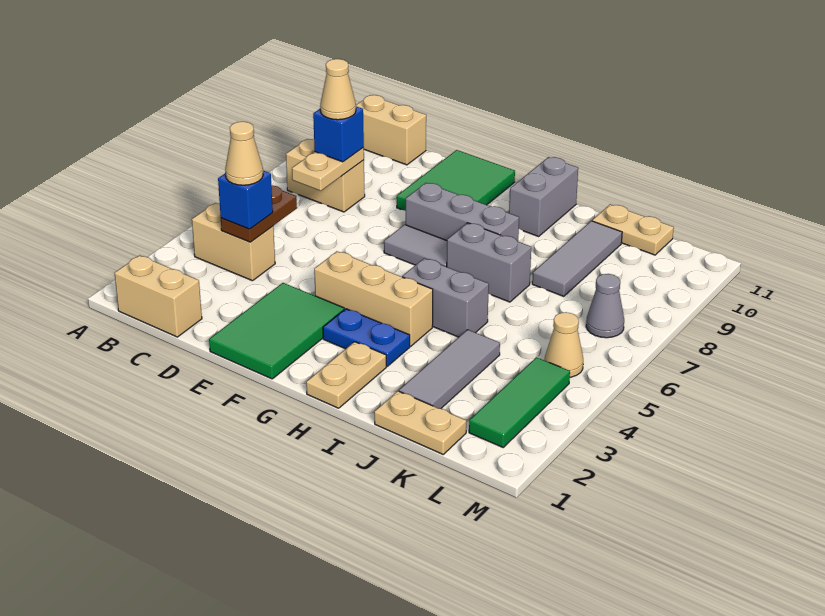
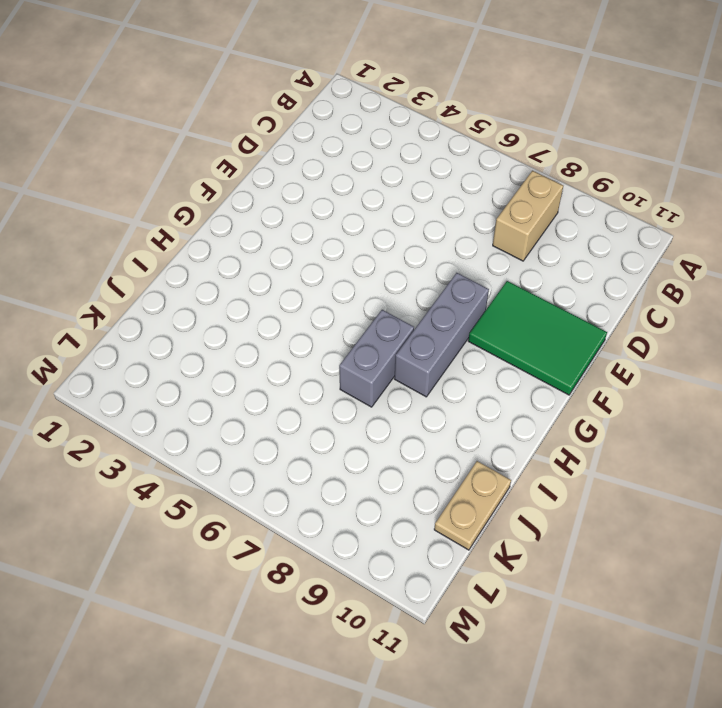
none -> tan brick B1:C1 level 1
none -> tan brick B4:C4 level 1
none -> tan brick B11:C11 level 1

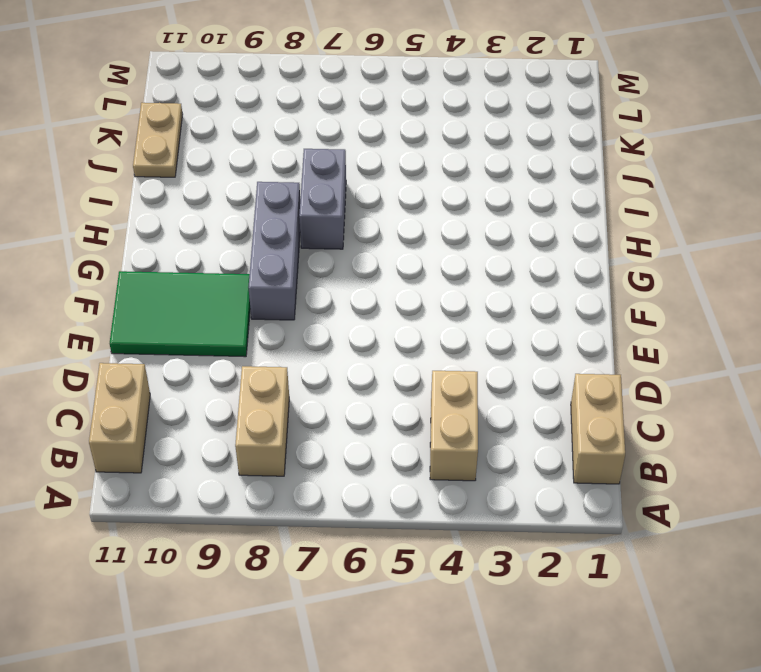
none -> green tile E1:F3 level 1
none -> tan brick F4:H4 level 1
none -> grey tile F7:G7 level 1

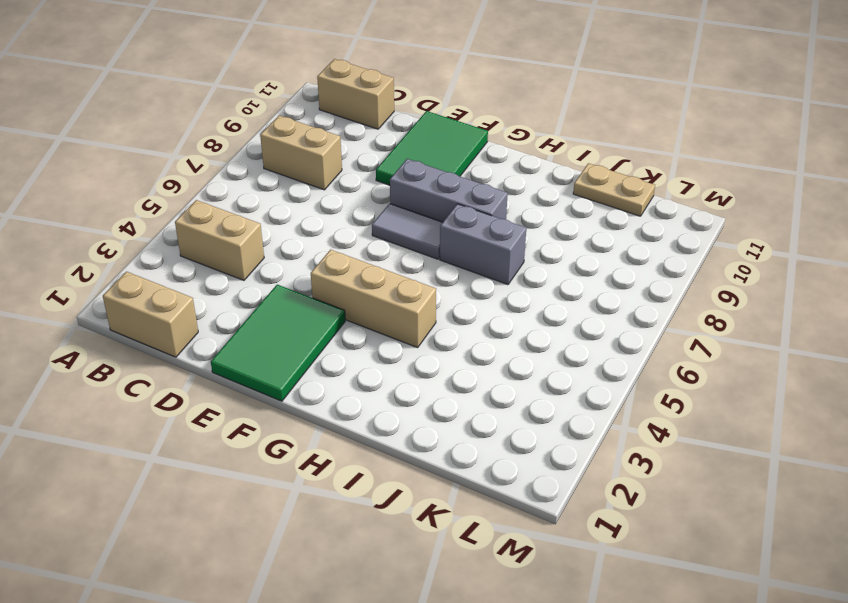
none -> blue plate G3:H3 level 1
none -> tan plate H1:H2 level 1
none -> grey brick H5:I5 level 1

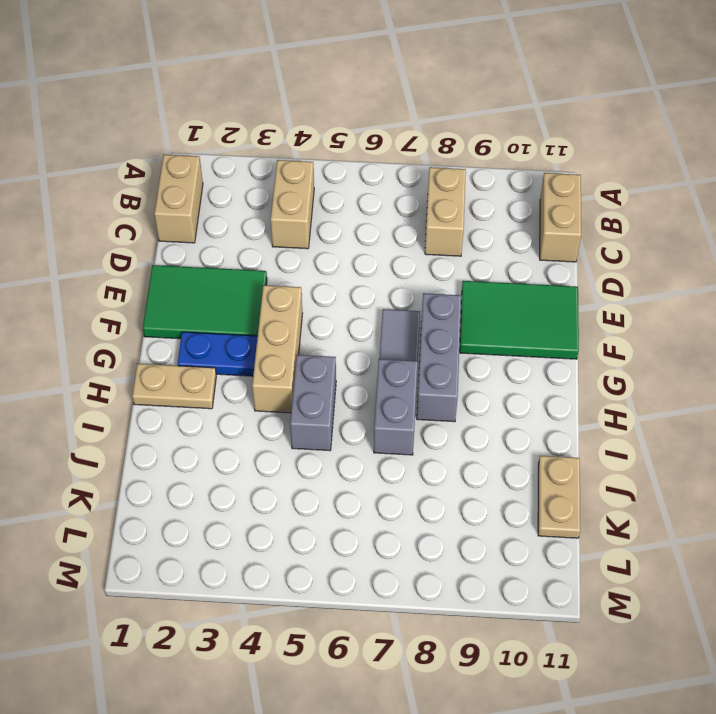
blue plate G2:G3 level 1 -> blue plate G3:H3 level 1
none -> grey brick H10:H11 level 1
none -> tan plate J1:K1 level 1
none -> grey tile J2:J4 level 1

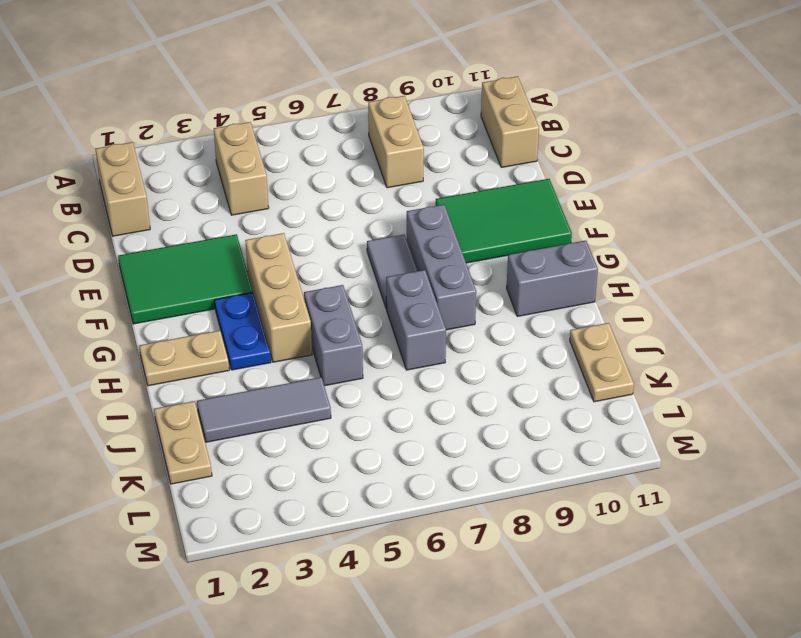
none -> grey tile J8:J10 level 1
none -> green tile L2:L4 level 1
none -> tan cone L5 level 1

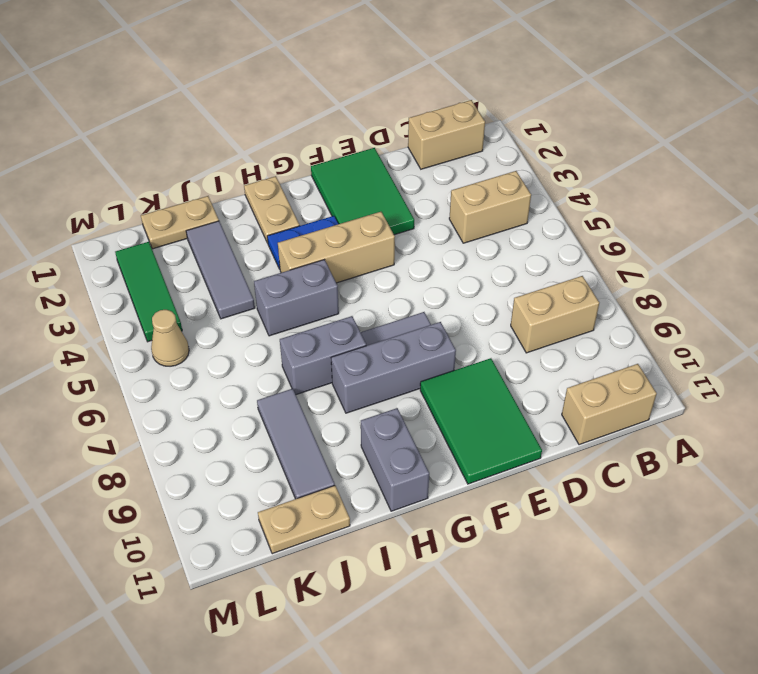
none -> grey cone L7 level 1
none -> brown plate C4:C5 level 2
none -> tan plate C7:C8 level 2

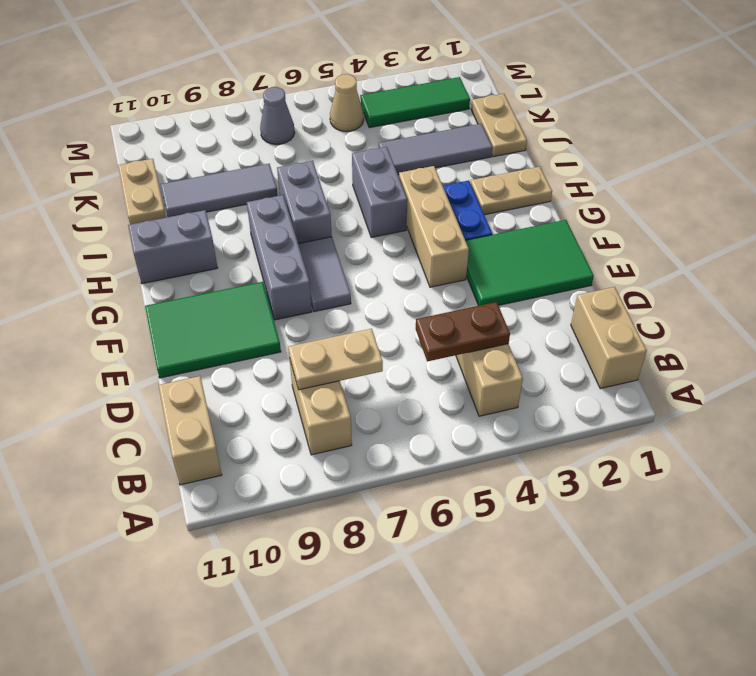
none -> blue brick C4 level 3
none -> blue brick C8 level 3
none -> tan cone C4 level 4

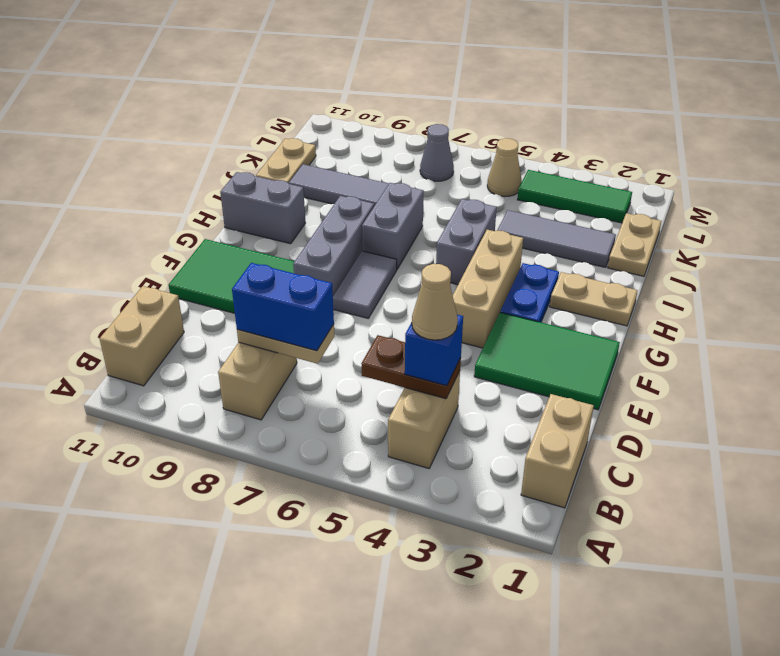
blue brick C7:C8 level 3 -> blue brick C8 level 3
none -> tan cone C8 level 4

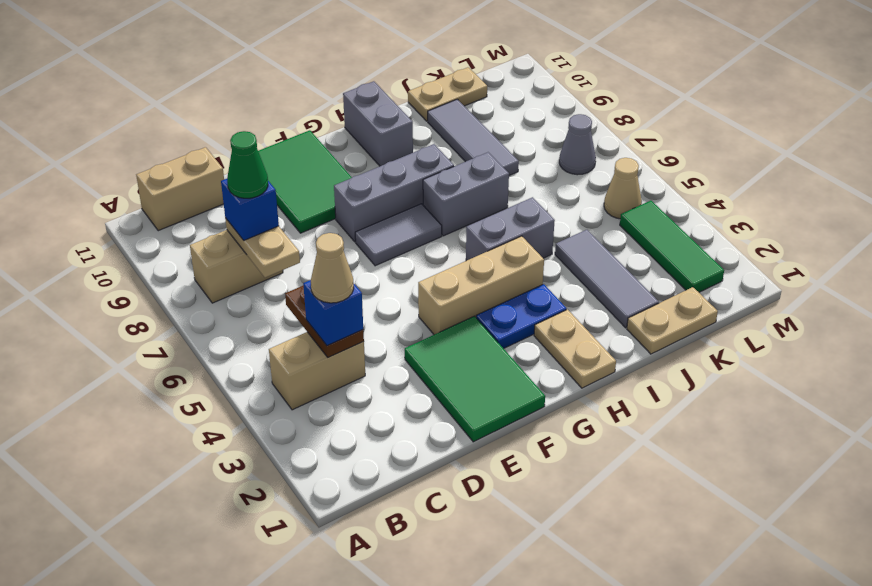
green cone C8 level 4 -> tan cone C8 level 4
none -> tan brick B1:C1 level 1

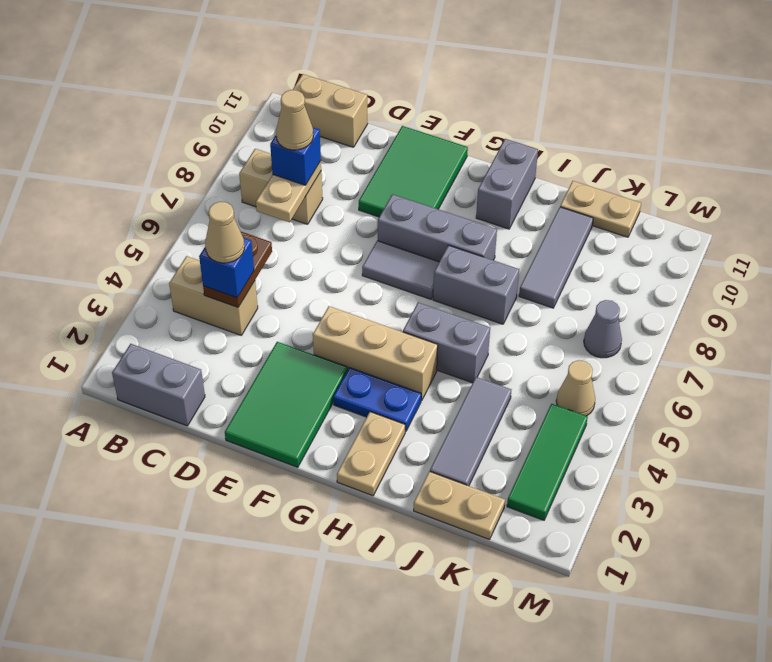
grey brick B1:C1 level 1 -> tan brick B1:C1 level 1

